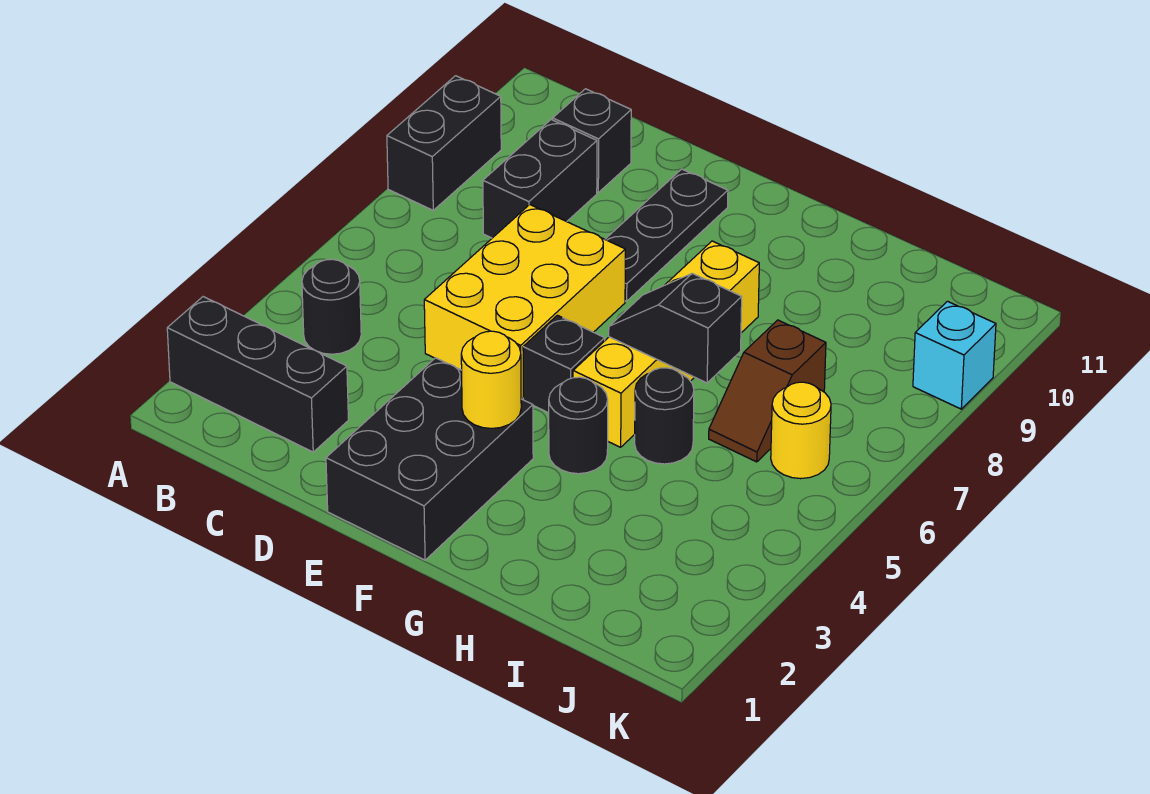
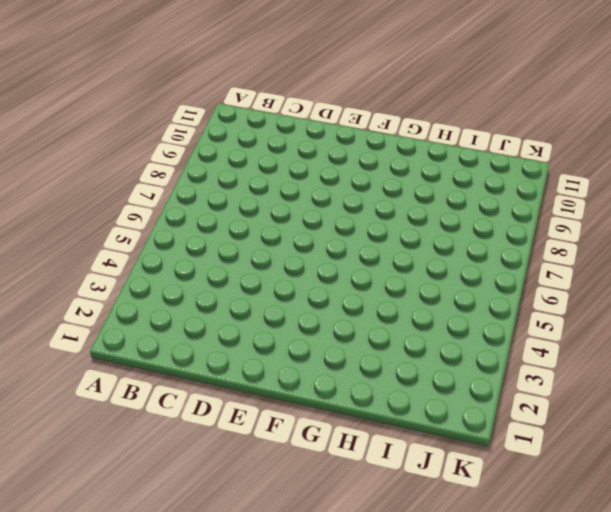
none -> black brick A2:C2 level 1
none -> black brick A8:A9 level 1
none -> black round brick B4 level 1

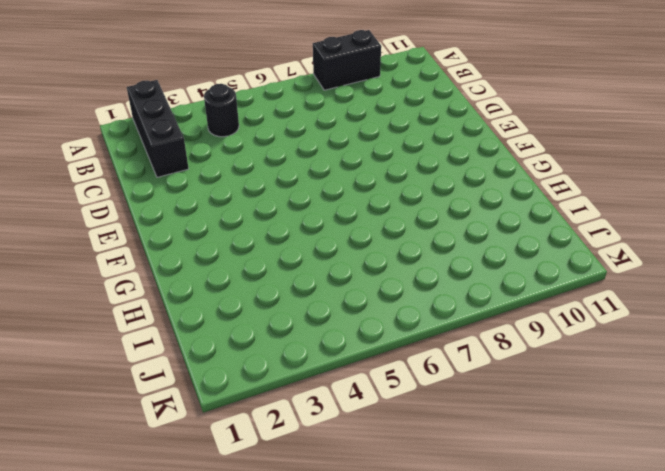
none -> black brick C8:C9 level 1
none -> black brick C10 level 1
none -> yellow brick D5:E7 level 1

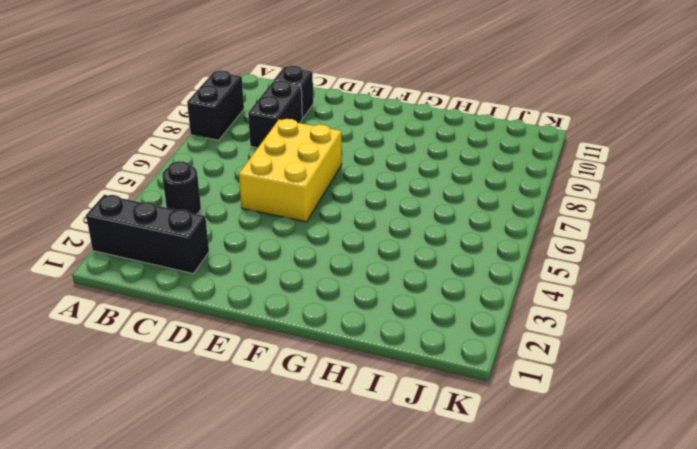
none -> black brick E1:F3 level 1
none -> black plate E8:E10 level 1
none -> black brick F5 level 1

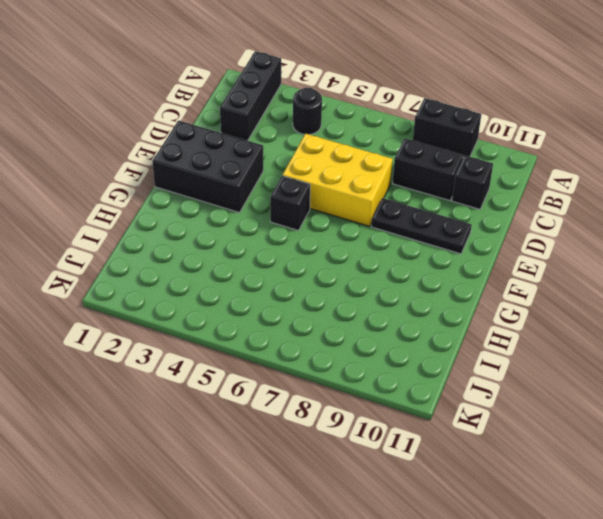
none -> black round brick G4 level 1
none -> yellow brick G5:G8 level 1
none -> black round brick H5 level 1

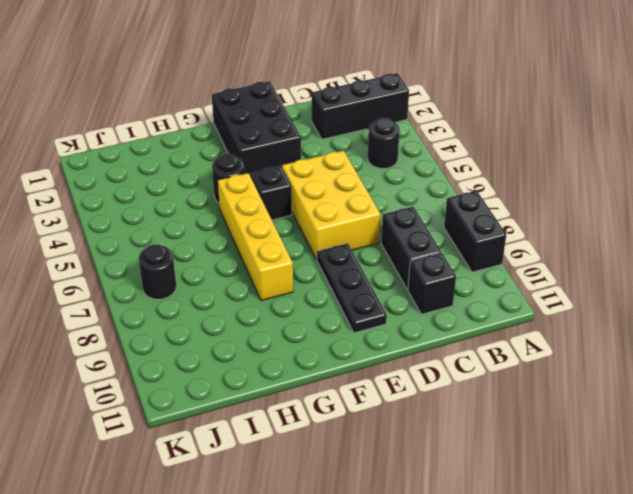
black round brick J7 level 1 -> black round brick H5 level 1
none -> brown slope I6:I7 level 1 top 7
none -> yellow round brick J6 level 1
none -> cyan brick K9 level 1

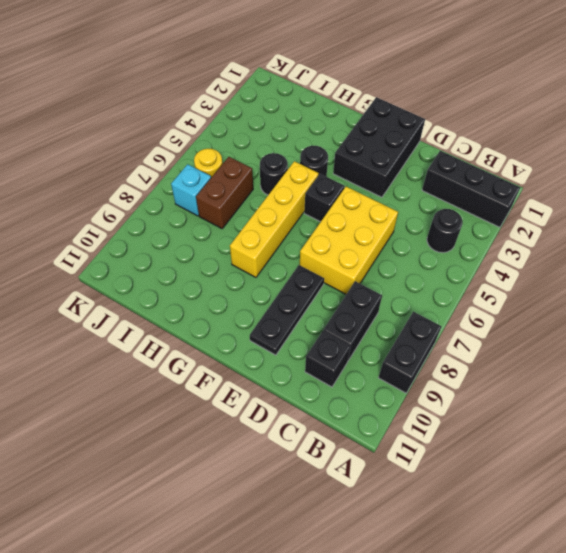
brown brick I6:I7 level 1 -> brown slope I6:I7 level 1 top 7
cyan brick J7 level 1 -> cyan brick K9 level 1
none -> yellow round brick F3 level 2
none -> black slope G6:H6 level 2 top H

